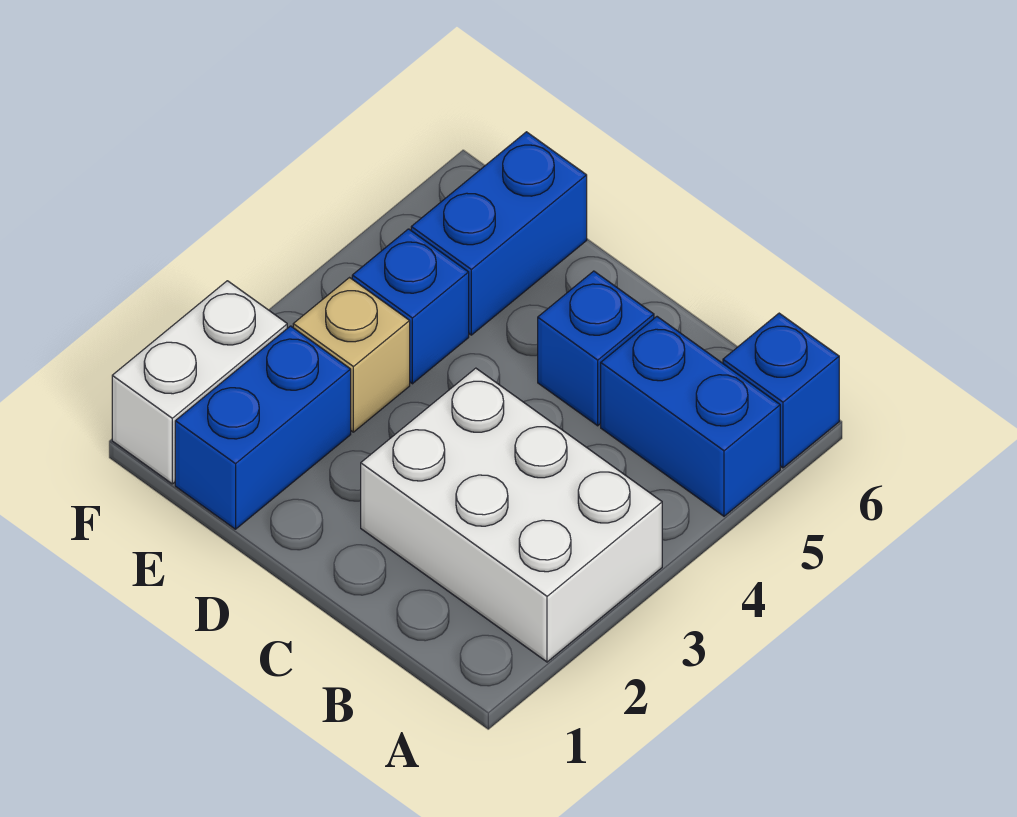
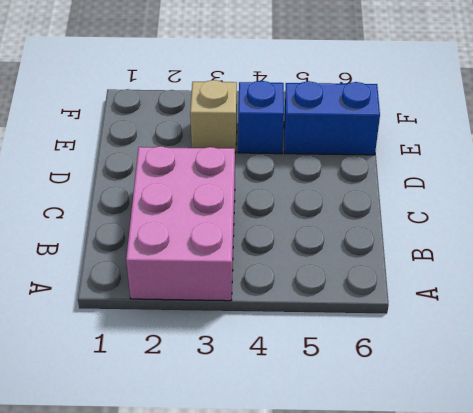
pink brick A2:C3 level 1 -> white brick A2:C3 level 1
none -> blue brick A5:B5 level 1
none -> blue brick A6 level 1

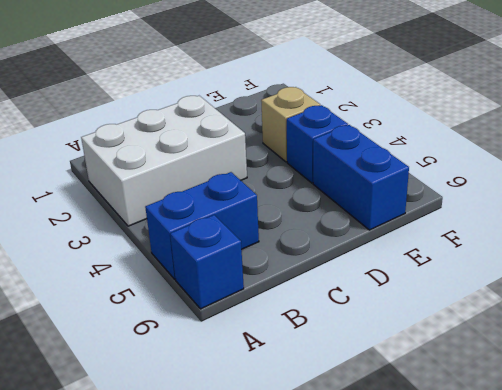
none -> blue brick C5 level 1
none -> blue brick E1:E2 level 1

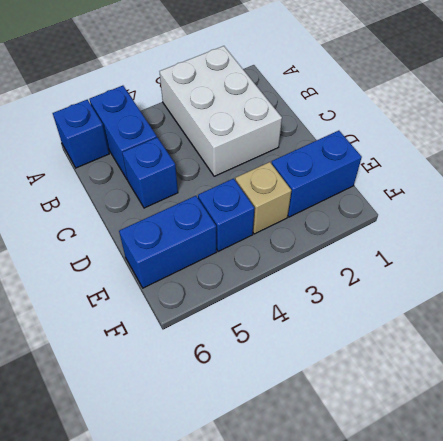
none -> white brick F1:F2 level 1

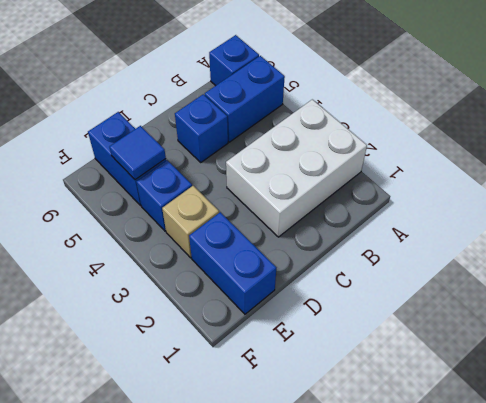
blue tile E5 level 2 -> none
none -> white brick F1:F2 level 1

